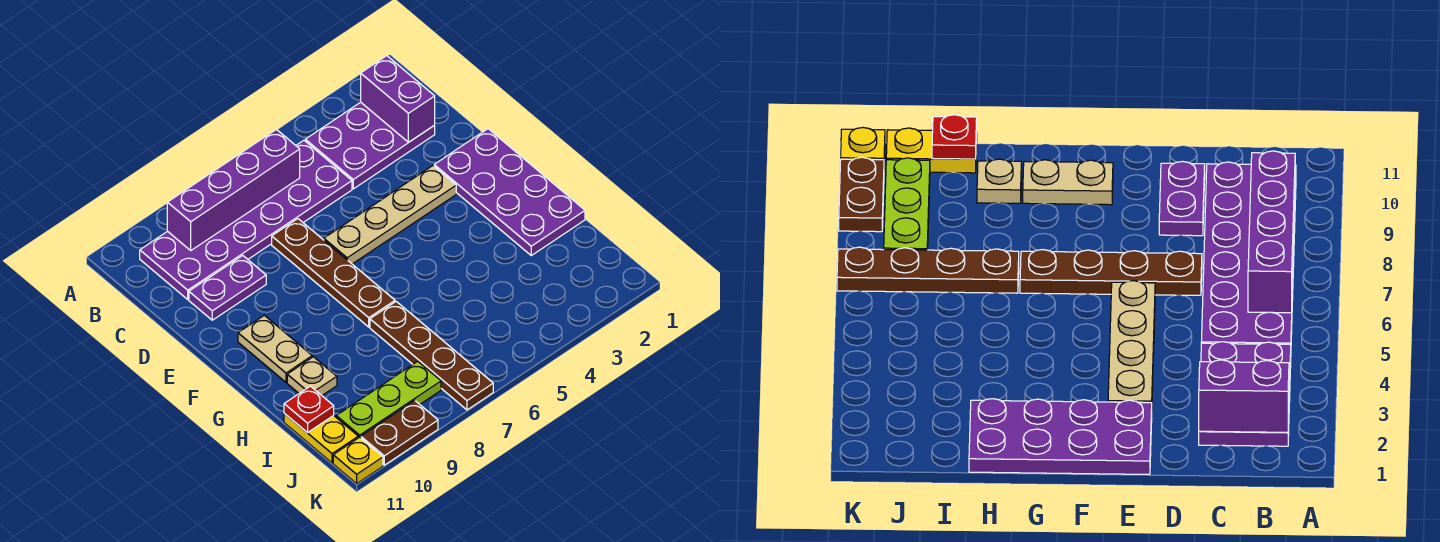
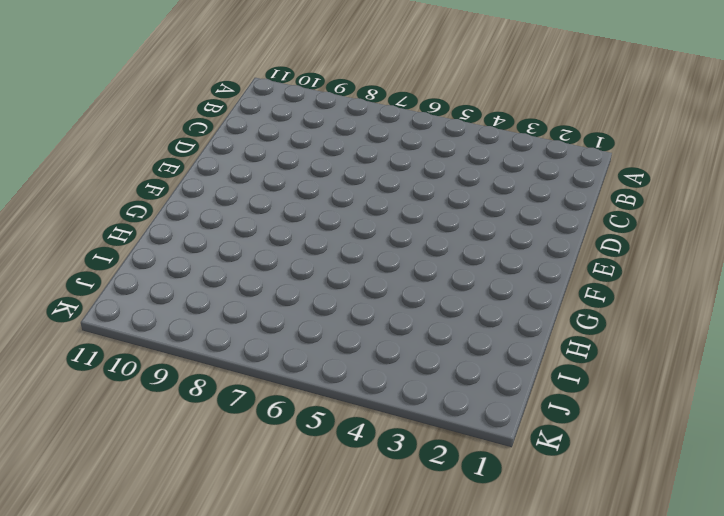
none -> purple plate B2:C4 level 1
none -> purple plate B5:C10 level 1
none -> brown plate D7:G7 level 1

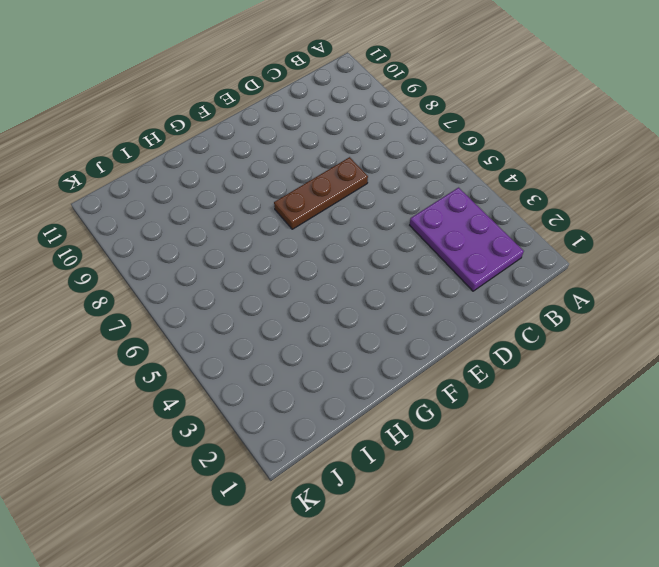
brown plate D7:F7 level 1 -> brown plate D7:G7 level 1
none -> purple plate B5:C10 level 1
none -> purple plate D9:D10 level 1
none -> purple plate E1:H2 level 1

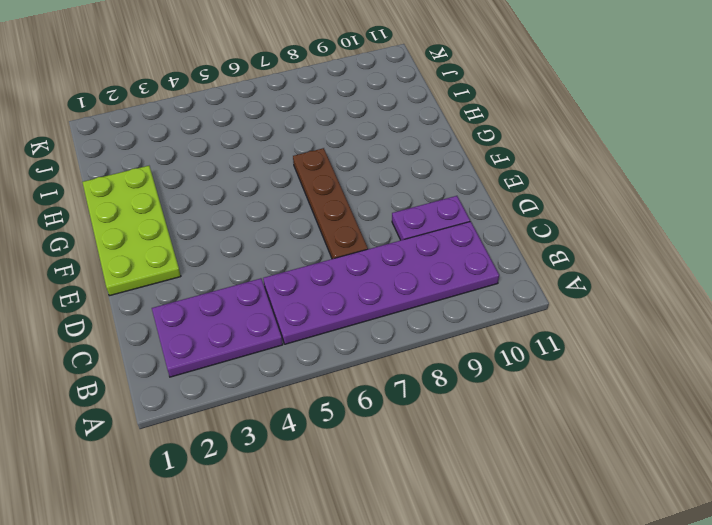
lime plate E1:H2 level 1 -> purple plate E1:H2 level 1
none -> tan plate E3:E6 level 1
none -> tan plate F10:G10 level 1
none -> brown plate H7:K7 level 1

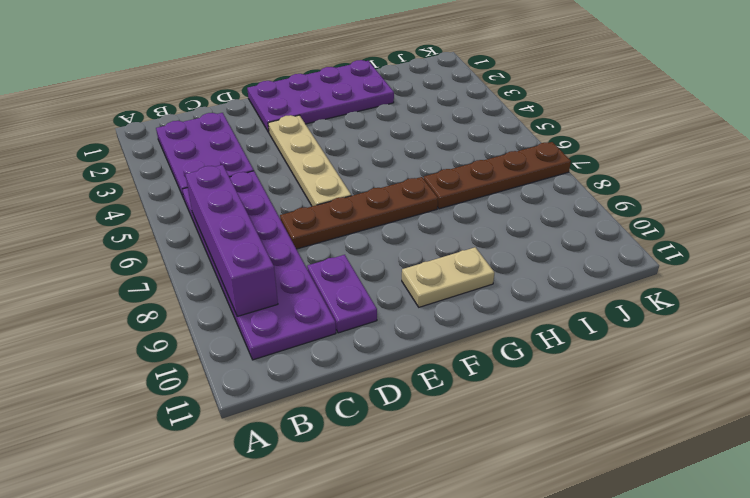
none -> tan plate H10 level 1
none -> yellow plate I11:J11 level 1
none -> lime plate J8:J10 level 1

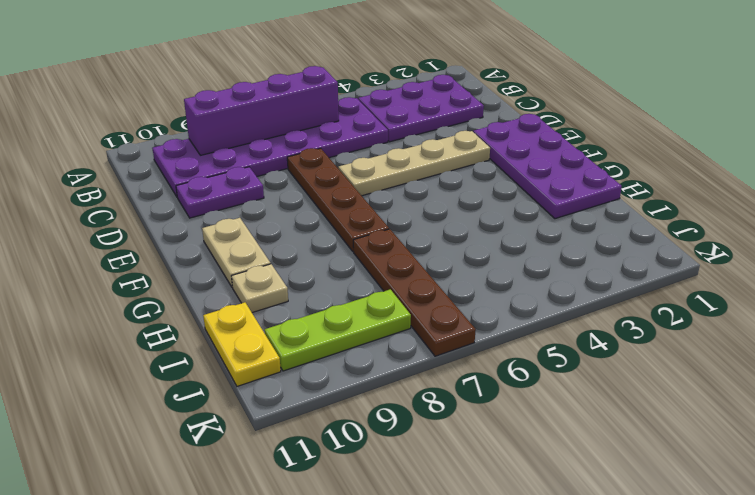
none -> brown plate K9:K10 level 1
none -> yellow plate K11 level 1
none -> purple brick B2:C2 level 2

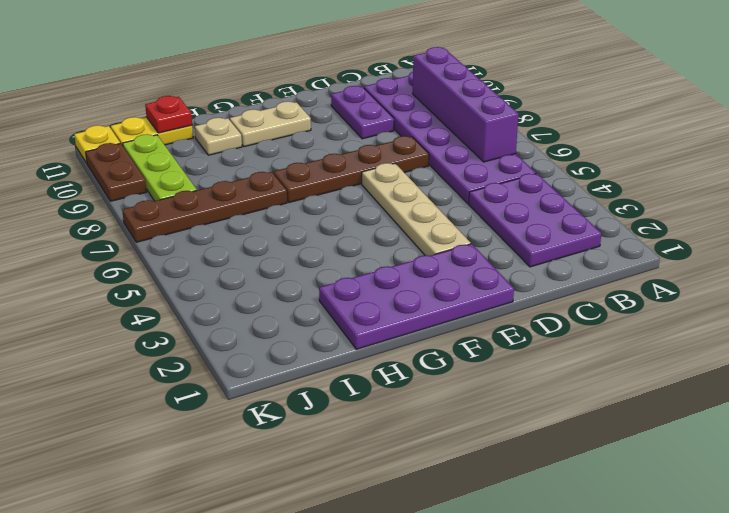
none -> purple brick B2:C2 level 2

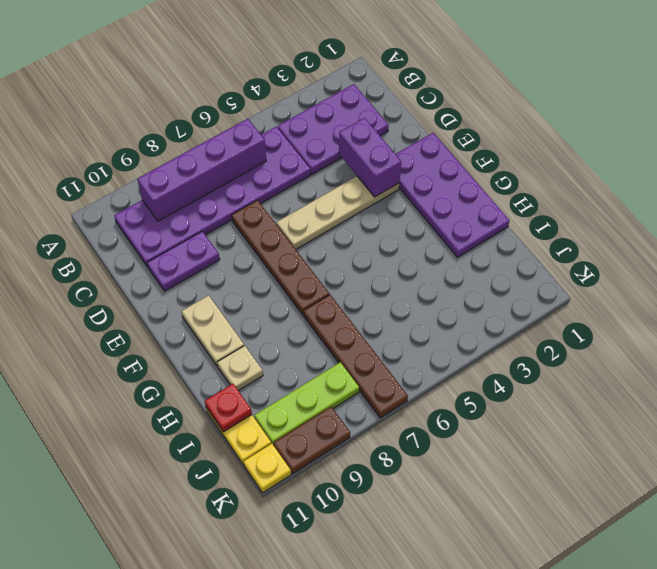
purple brick D3:E3 level 2 -> purple brick B2:C2 level 2

